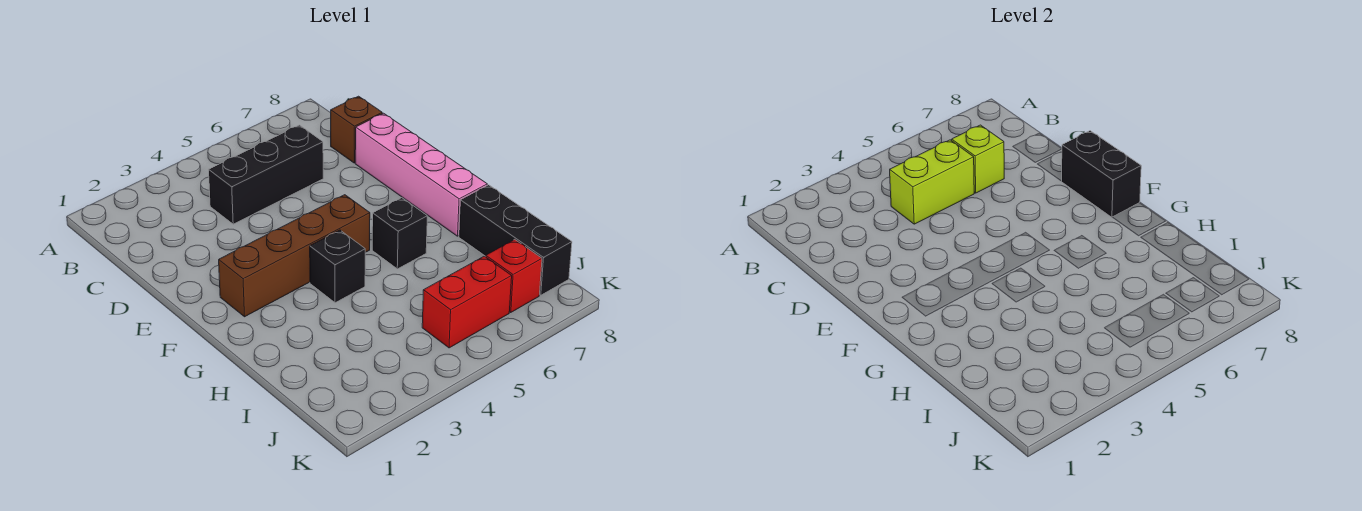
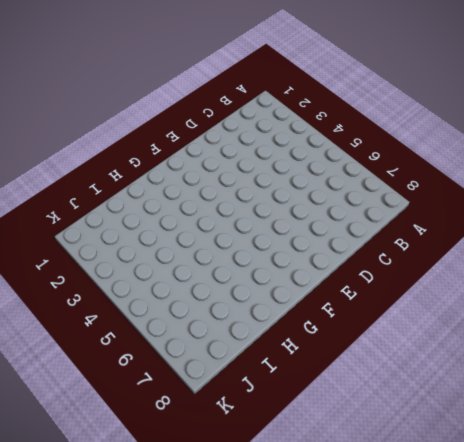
none -> black brick C4:C6 level 1
none -> brown brick C8 level 1
none -> pink brick D8:G8 level 1

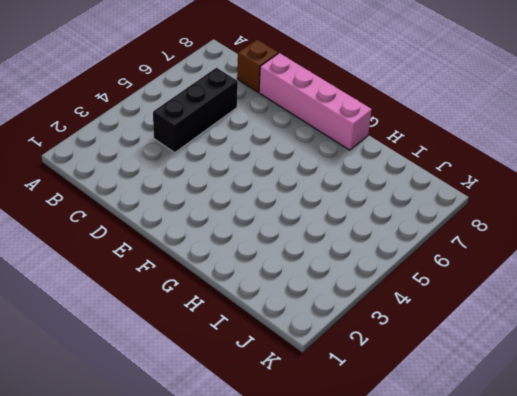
none -> brown brick F2:F5 level 1
none -> black brick G4 level 1
none -> black brick G6 level 1

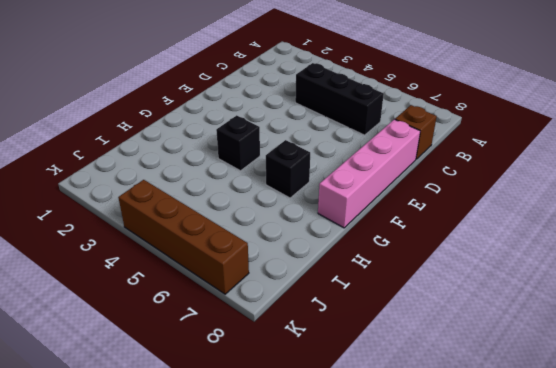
brown brick K4:K7 level 1 -> brown brick F2:F5 level 1
none -> black brick H8:J8 level 1
none -> red brick J5:J6 level 1
none -> red brick J7 level 1

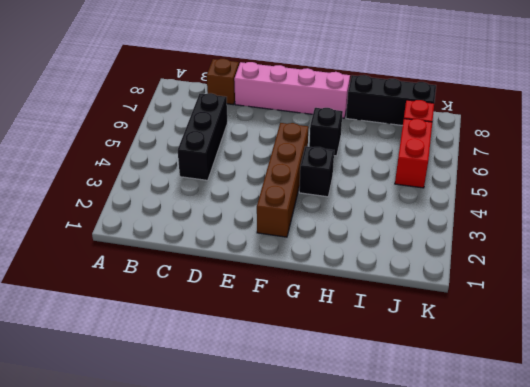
none -> lime brick C4:C5 level 2
none -> lime brick C6 level 2
none -> black brick E8:F8 level 2

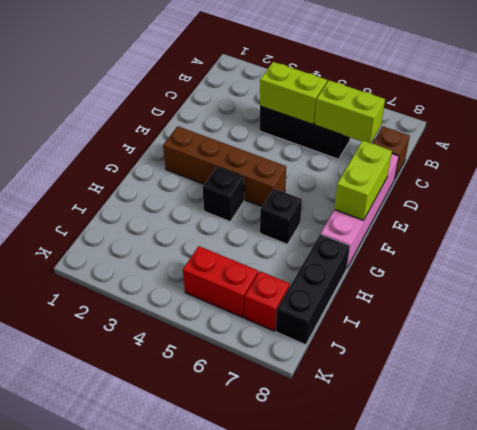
lime brick C6:C7 level 2 -> lime brick C6 level 2
lime brick E8:F8 level 2 -> black brick E8:F8 level 2

